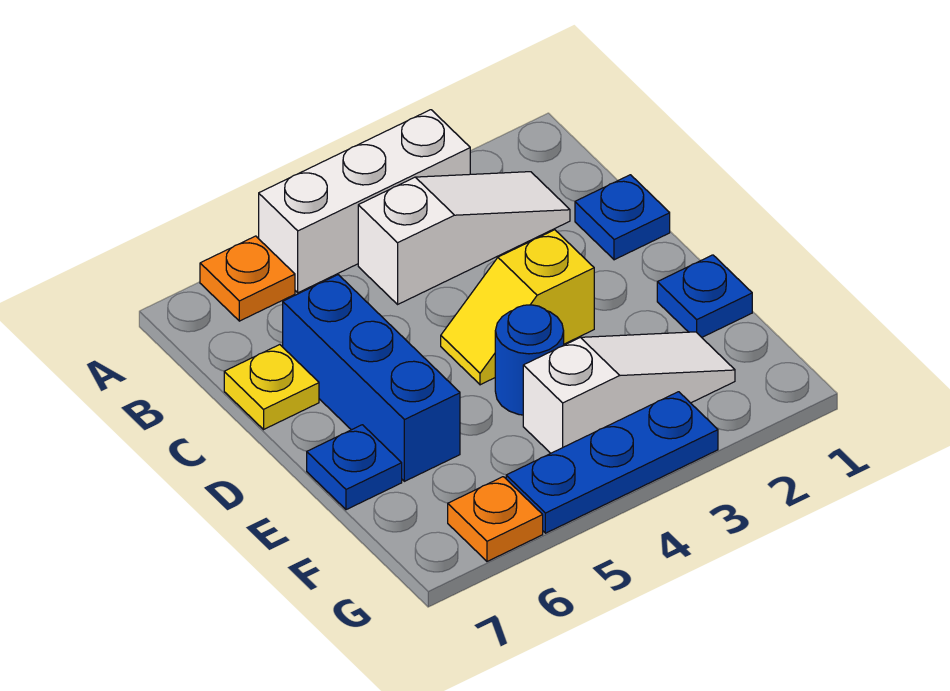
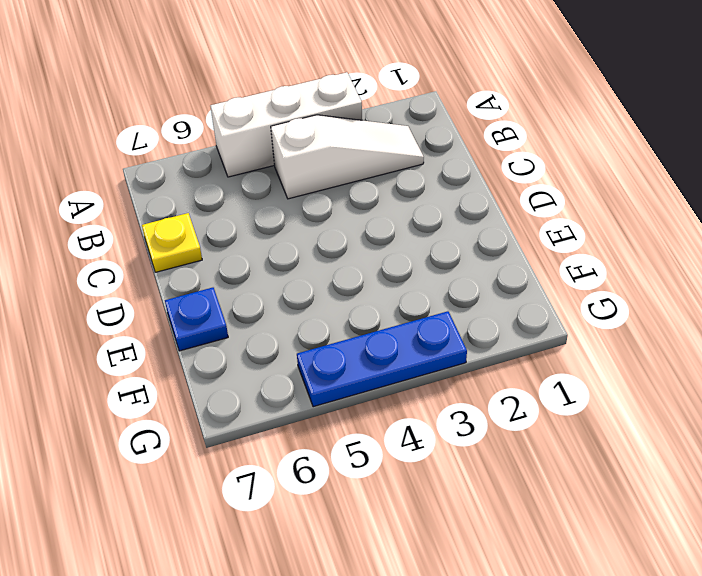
none -> orange plate A6 level 1
none -> blue plate C1 level 1
none -> blue brick C6:E6 level 1

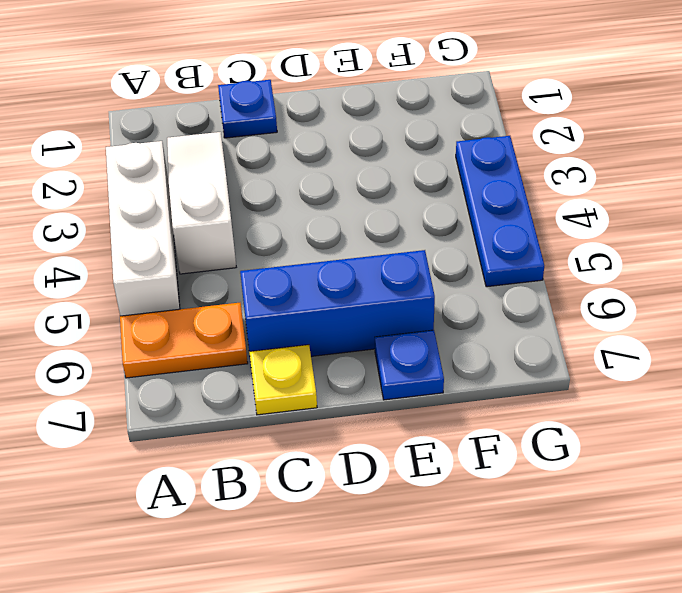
orange plate A6:B6 level 1 -> orange plate A6 level 1
none -> yellow slope D3:D4 level 1 top 3
none -> blue plate E1 level 1
none -> blue round brick E4 level 1

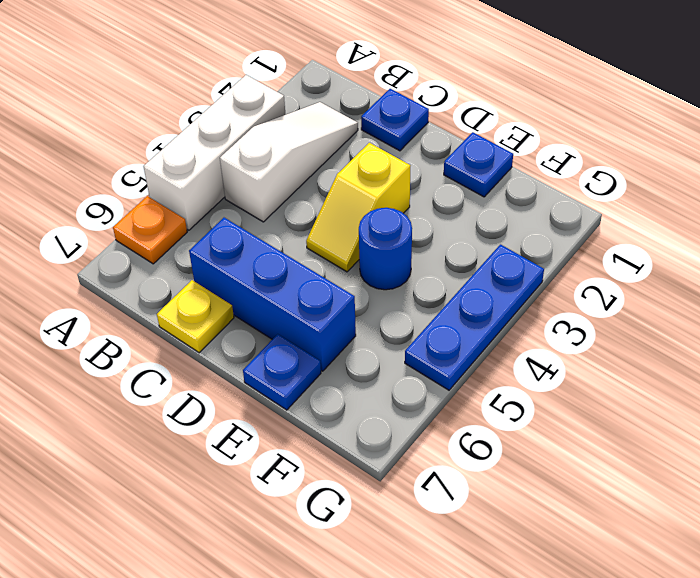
none -> white slope F2:F4 level 1 top 4
none -> orange plate G6 level 1

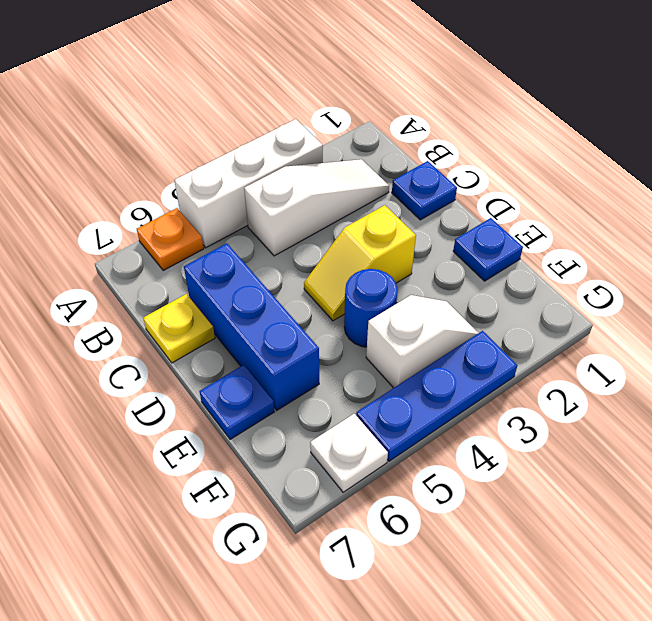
white slope F3:F4 level 1 top 4 -> white slope F2:F4 level 1 top 4
white plate G6 level 1 -> orange plate G6 level 1

